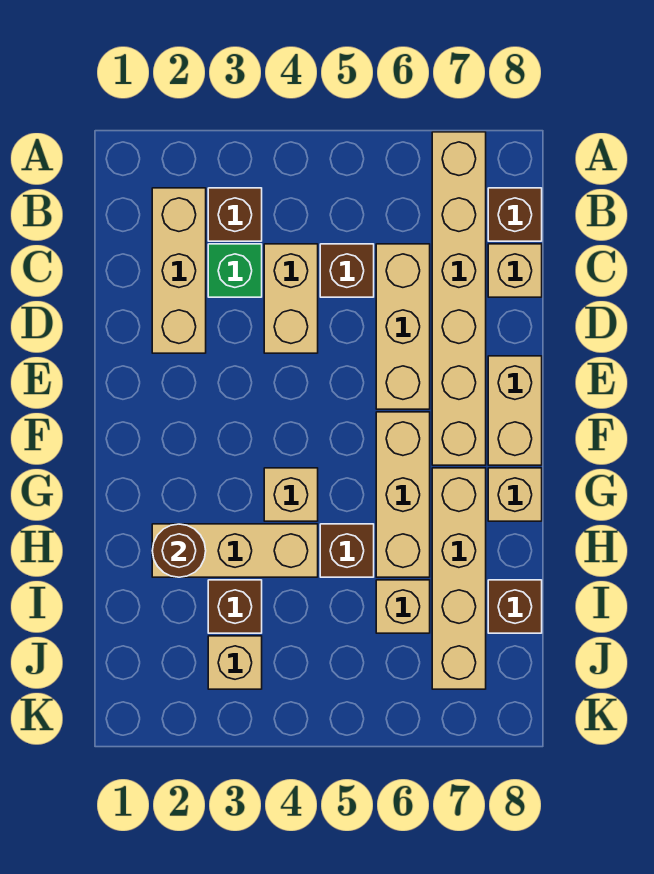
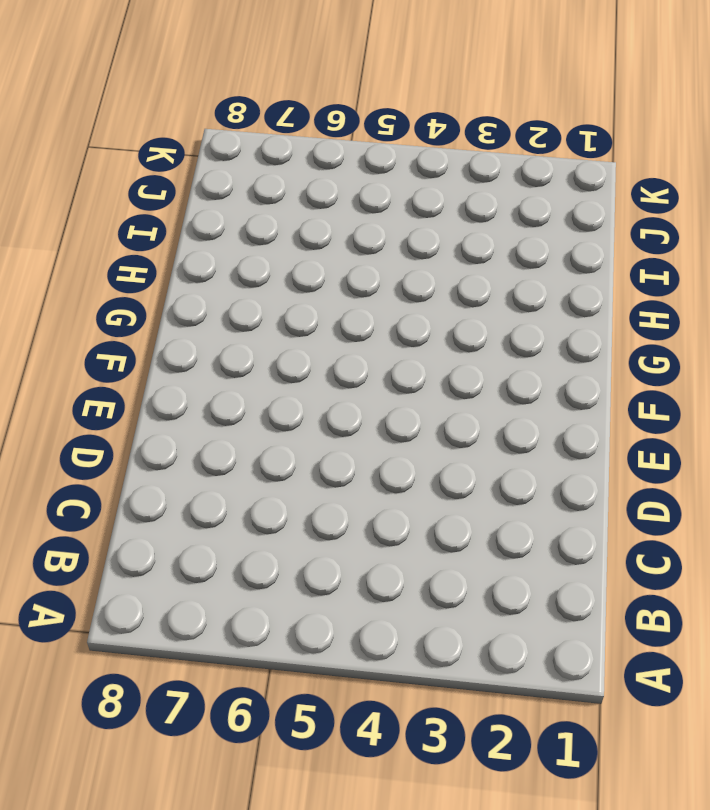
none -> tan brick A7:F7 level 1
none -> tan brick B2:D2 level 1
none -> brown brick B3 level 1

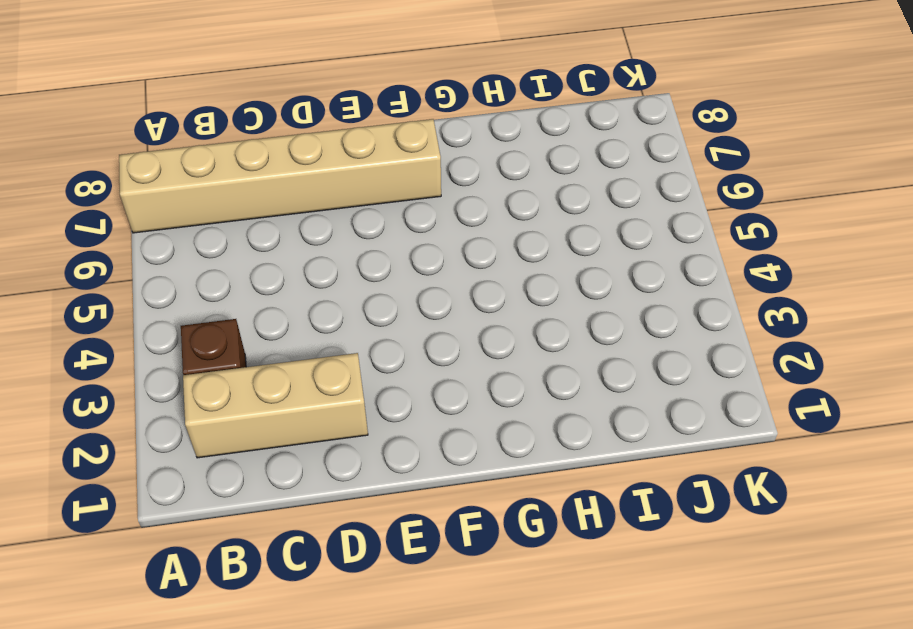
none -> brown brick B8 level 1
none -> green brick C3 level 1
none -> tan brick C4:D4 level 1

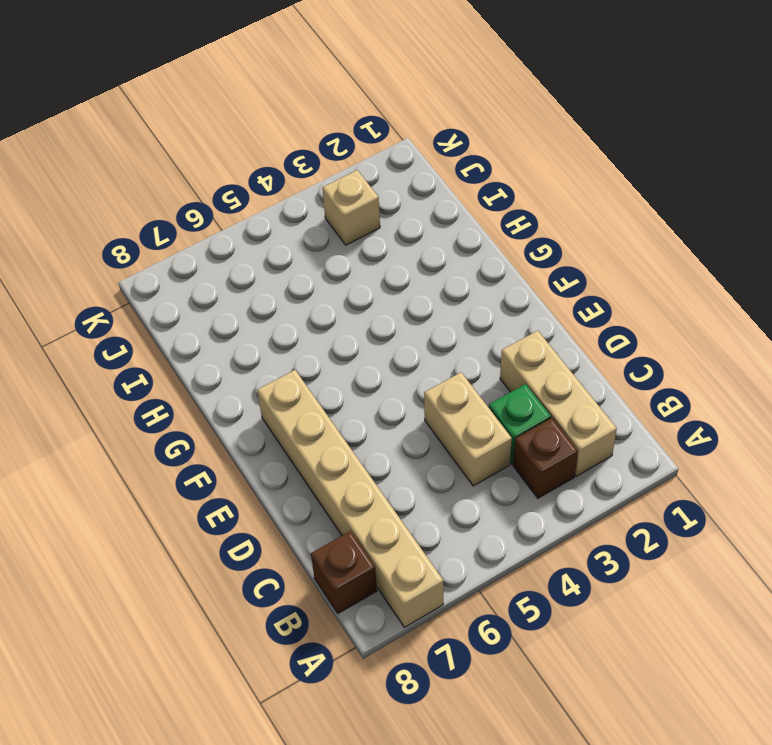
none -> brown brick C5 level 1
none -> tan brick C6:E6 level 1
none -> tan brick C8 level 1

